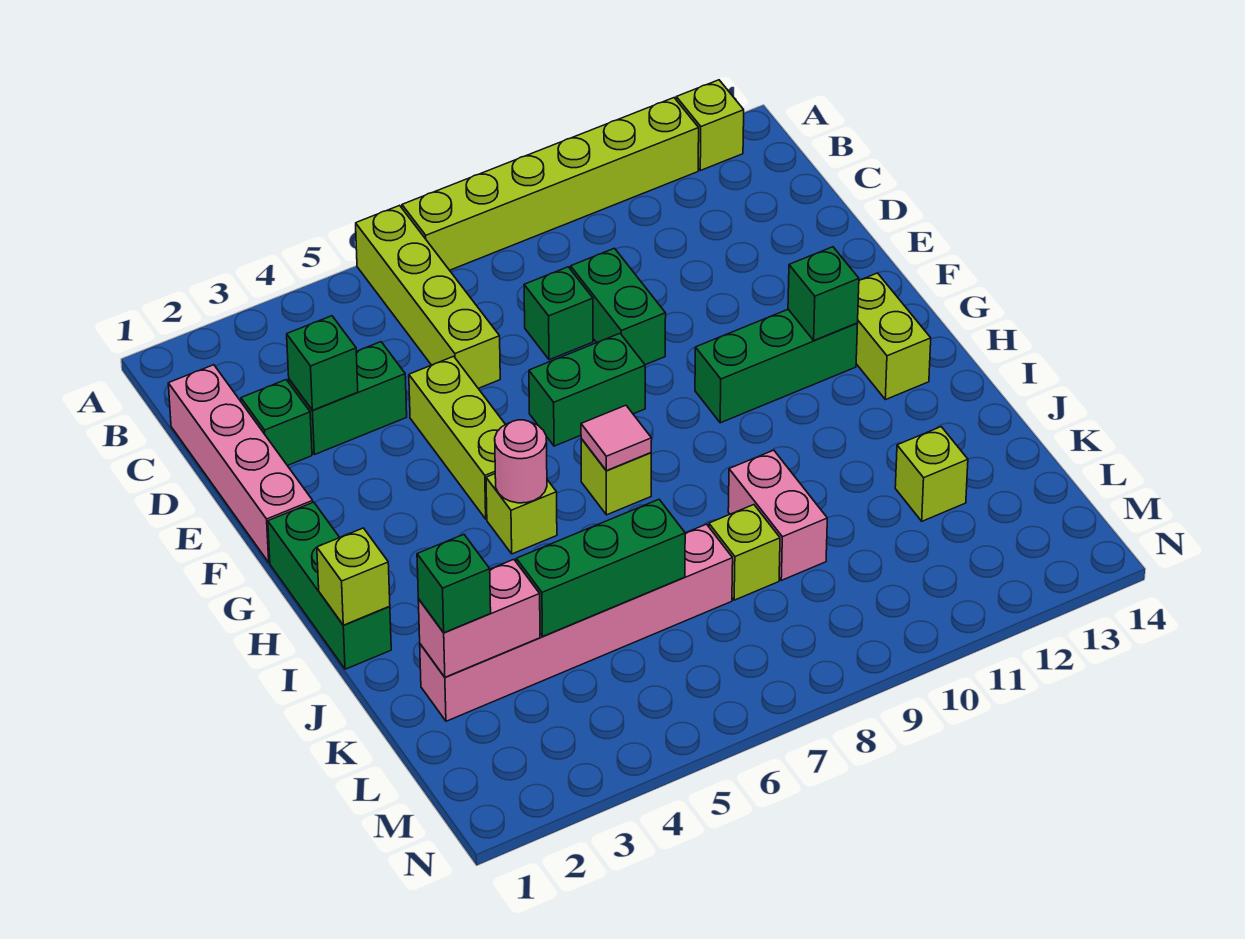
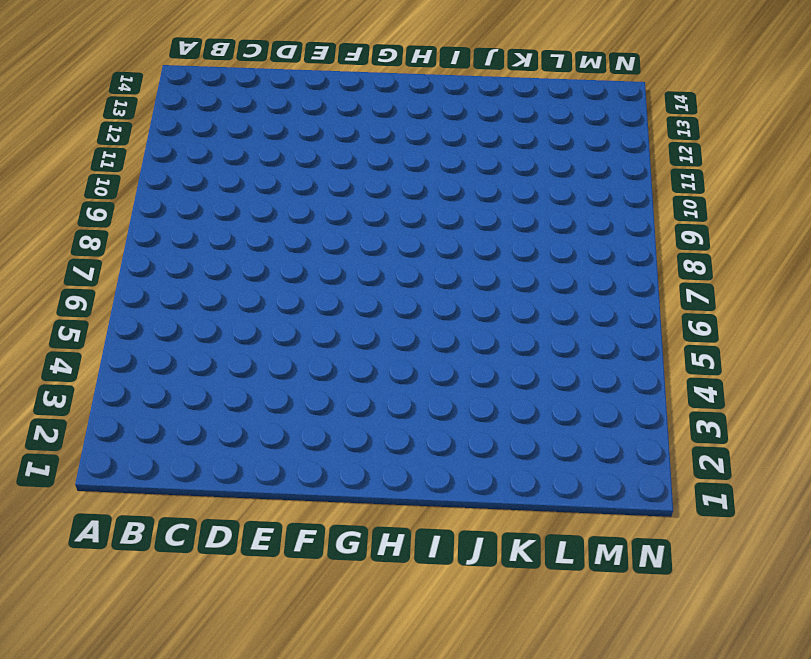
none -> lime brick A6:D6 level 1
none -> lime brick A7:A12 level 1
none -> lime brick A13 level 1

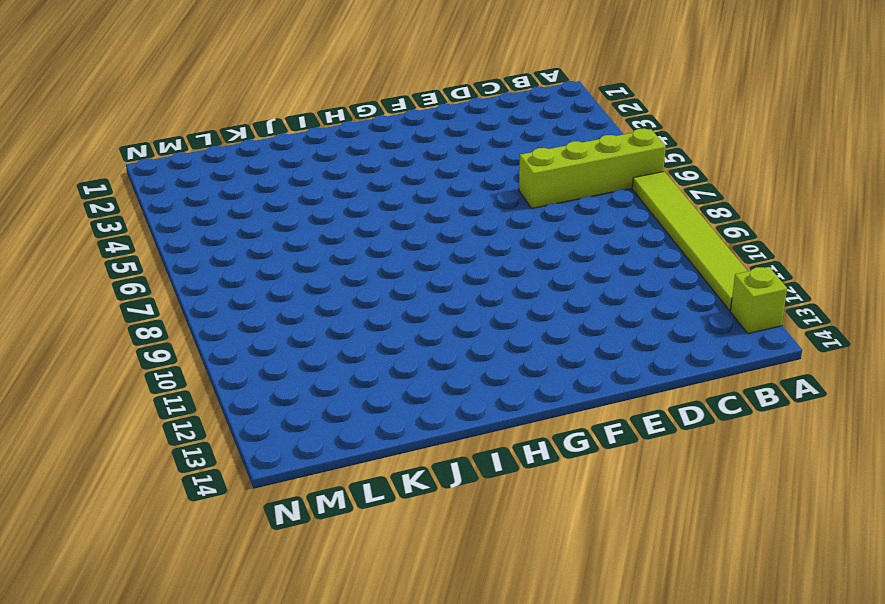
lime tile A7:A12 level 1 -> lime brick A7:A12 level 1
none -> pink brick C1:F1 level 1
none -> green brick D2 level 1
none -> green brick D3:D4 level 1

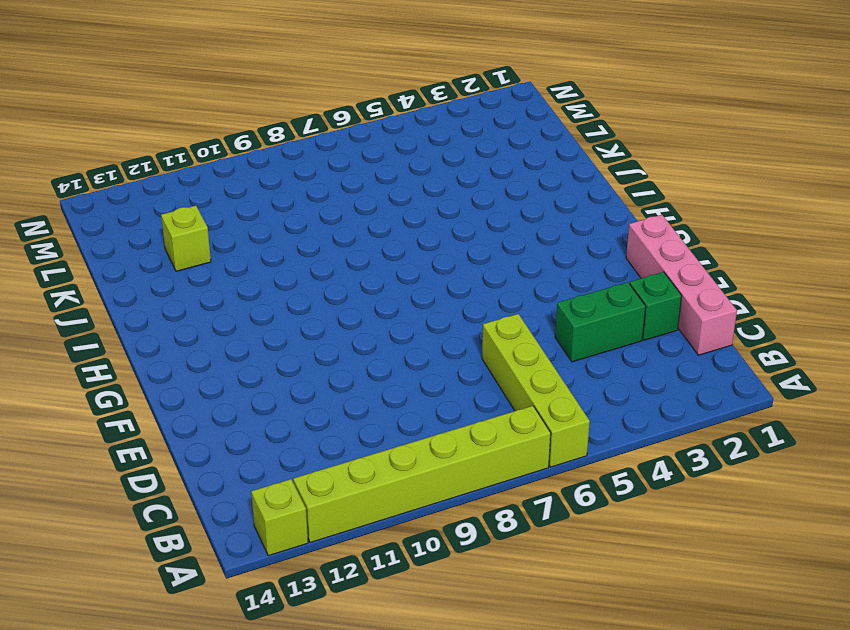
none -> green brick D8 level 1
none -> green brick D9:E9 level 1
none -> lime brick E5:G5 level 1

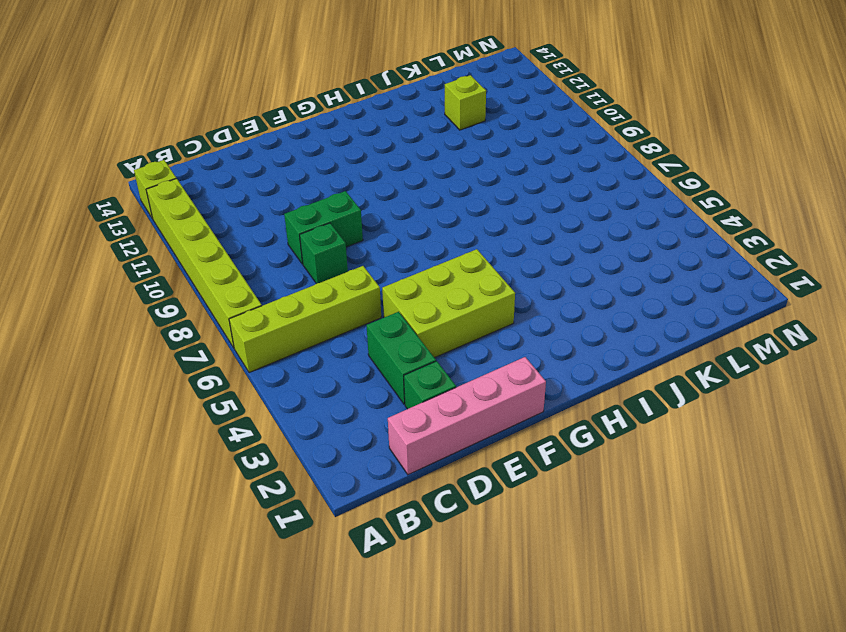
lime brick E4:G5 level 1 -> lime brick E5:G5 level 1
none -> green brick F7:F8 level 1
none -> green brick G1:I1 level 1
none -> green brick G10:G12 level 1

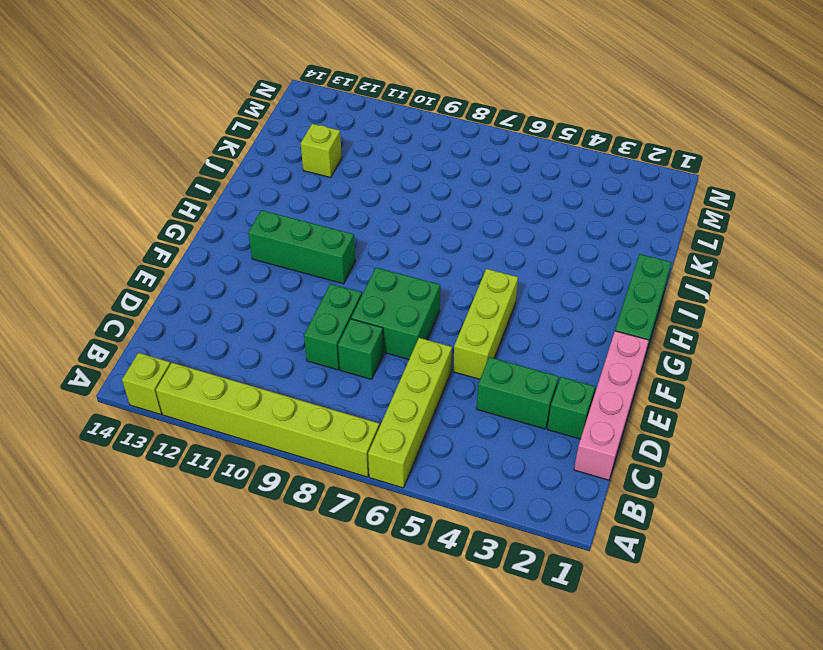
green brick E7:F8 level 1 -> green brick F7:F8 level 1
none -> lime brick G13:H13 level 1
none -> lime brick H5 level 1
none -> lime brick H7 level 1

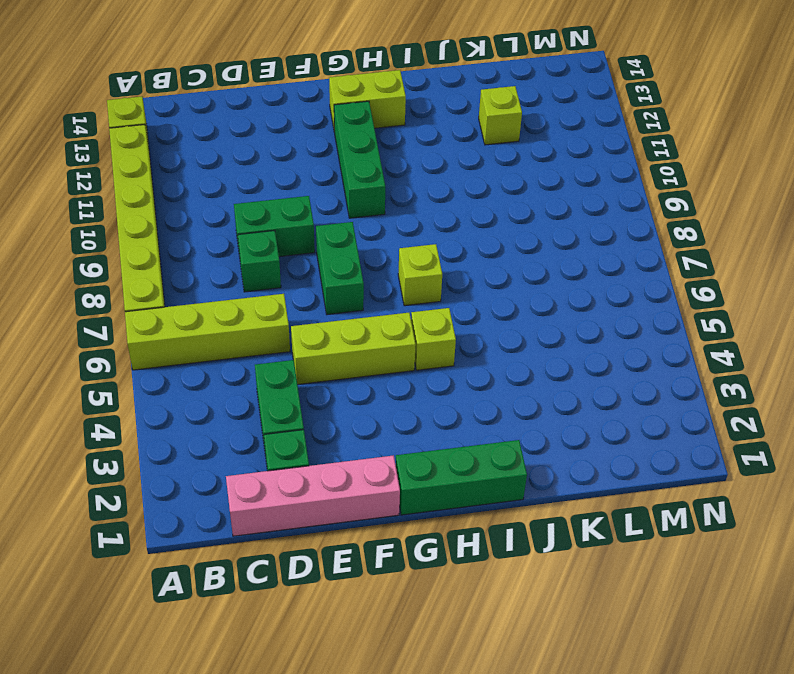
none -> pink brick J9:K9 level 1
none -> pink brick K2:K7 level 1
none -> lime brick K8 level 1

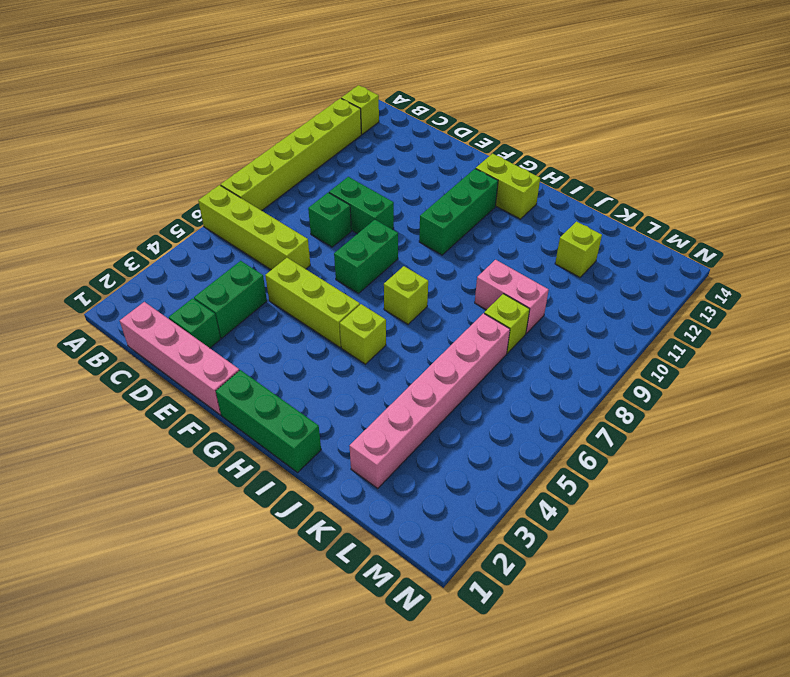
none -> green brick D3 level 2
none -> green brick G12 level 2
none -> pink round brick H5 level 2

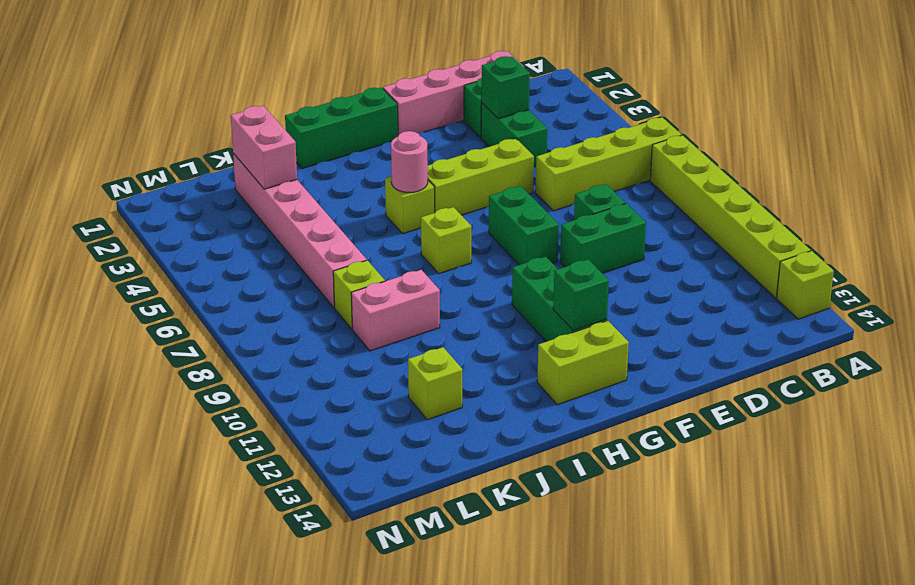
none -> pink tile H7 level 2
none -> lime brick I1 level 2
none -> green brick K4:K6 level 2

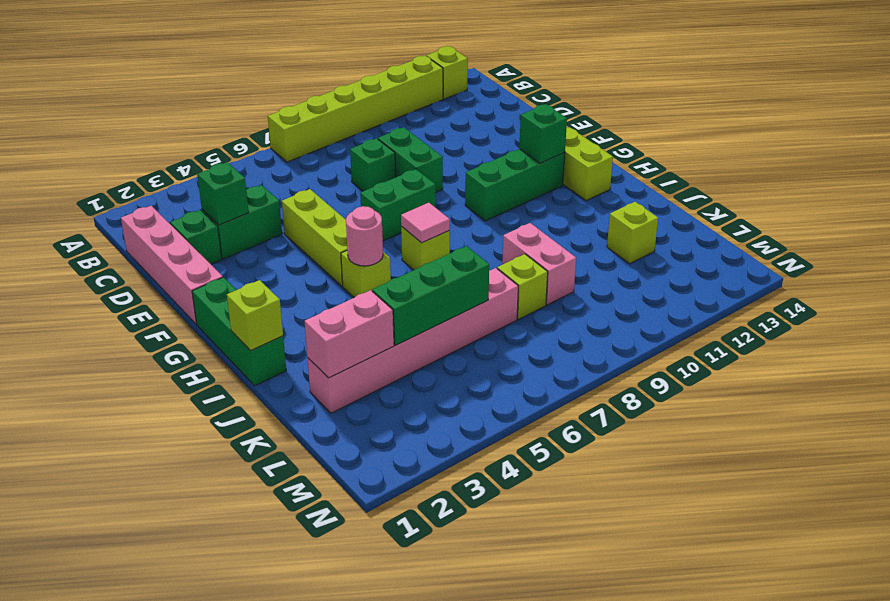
none -> lime brick A6:D6 level 1
none -> green brick K2 level 3

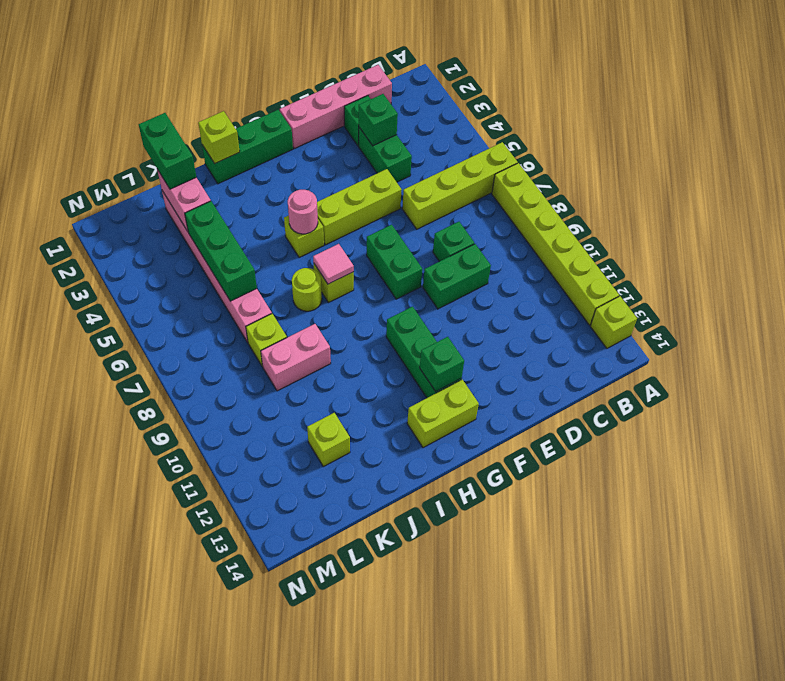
lime round brick I7 level 1 -> none
green brick K1:K2 level 3 -> green brick K2 level 3

